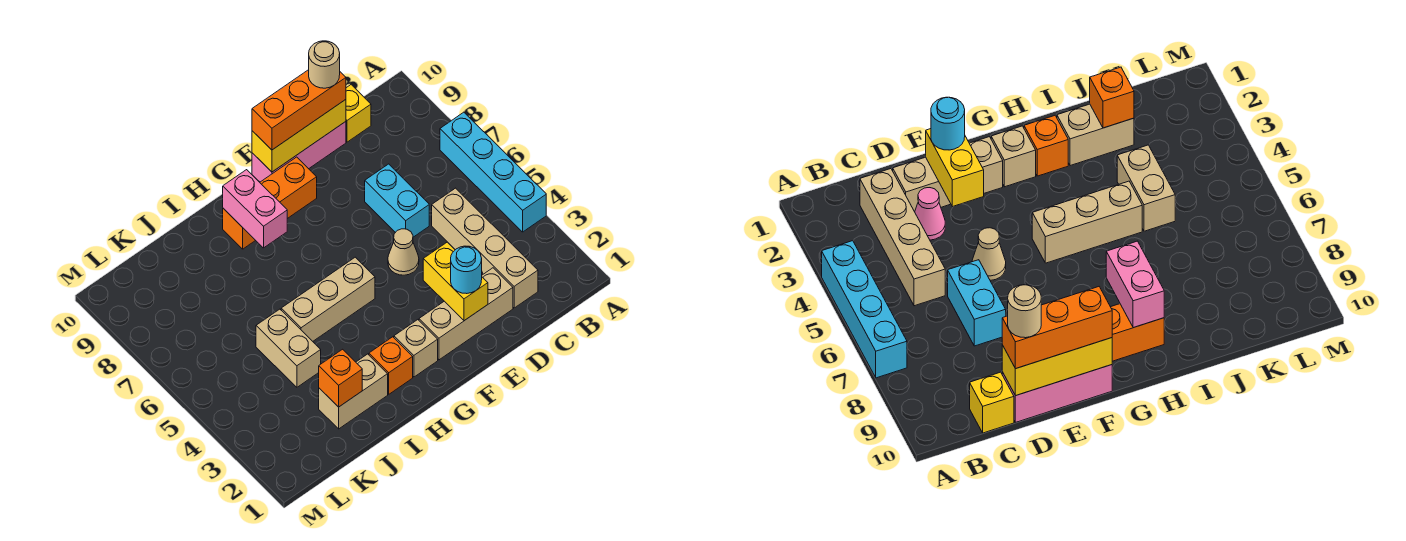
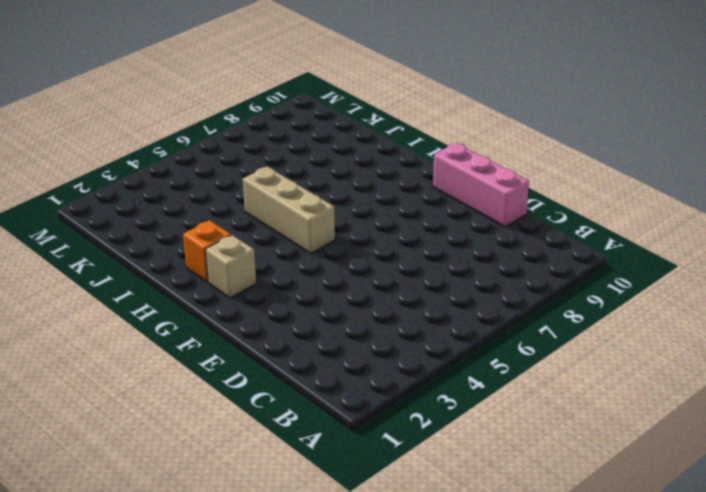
none -> cyan brick A4:A7 level 1
none -> tan brick C2:C5 level 1
none -> yellow brick C10 level 1

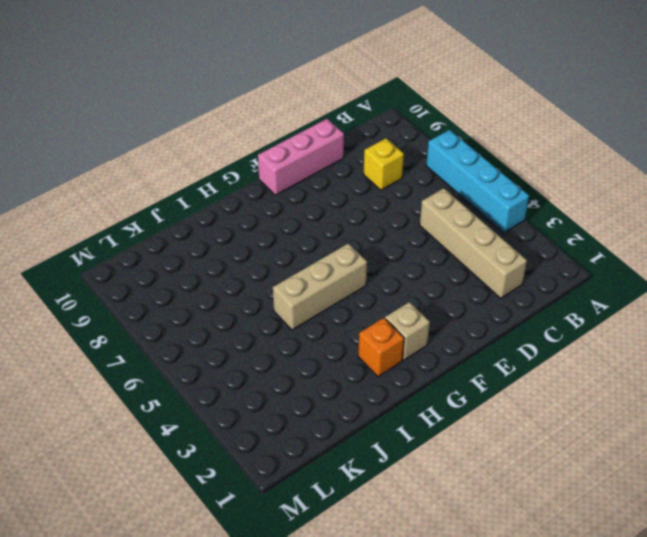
yellow brick C8 level 1 -> yellow brick C10 level 1
none -> tan brick D2:F2 level 1
none -> pink cone D3 level 1
none -> cyan brick D6:D7 level 1

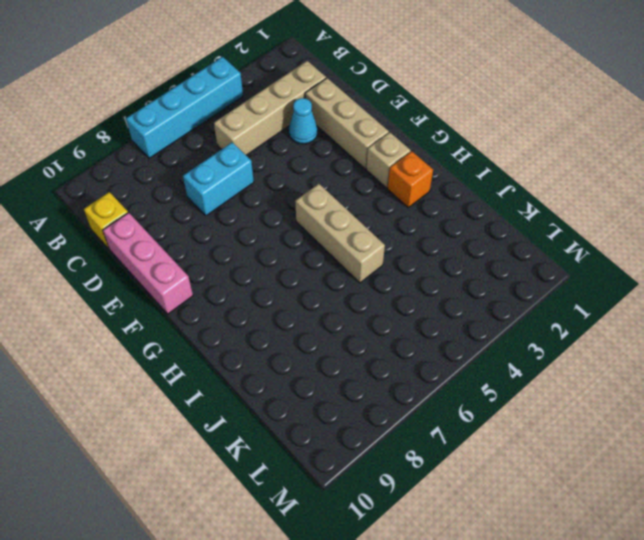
cyan cone D3 level 1 -> pink cone D3 level 1
none -> tan cone E5 level 1
none -> orange brick F9:H9 level 1
none -> tan brick I2:J2 level 1

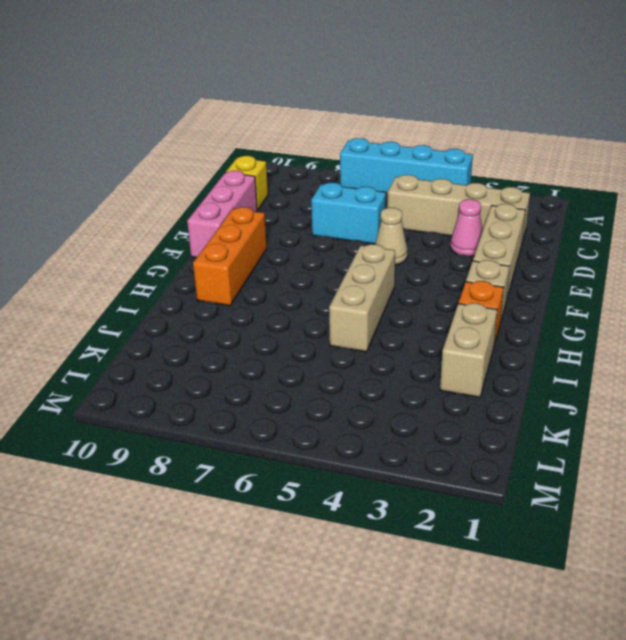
none -> tan brick J4:J5 level 1
none -> yellow brick D10:F10 level 2
none -> yellow brick E2:E3 level 2

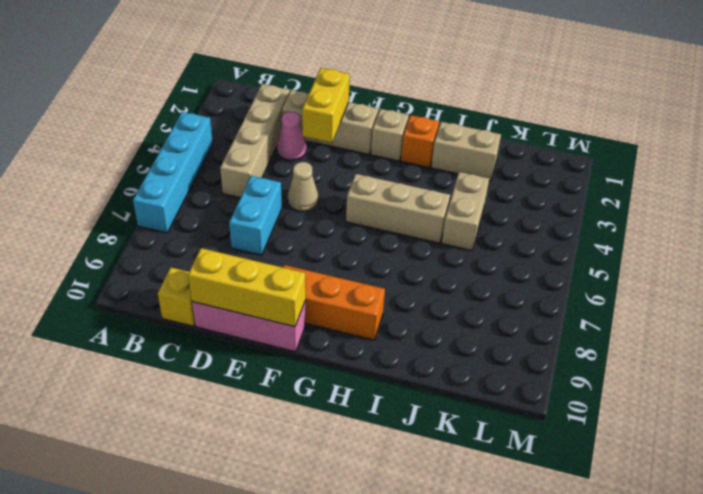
none -> pink brick H8:H9 level 2
none -> orange brick J2 level 2
none -> orange brick D10:F10 level 3

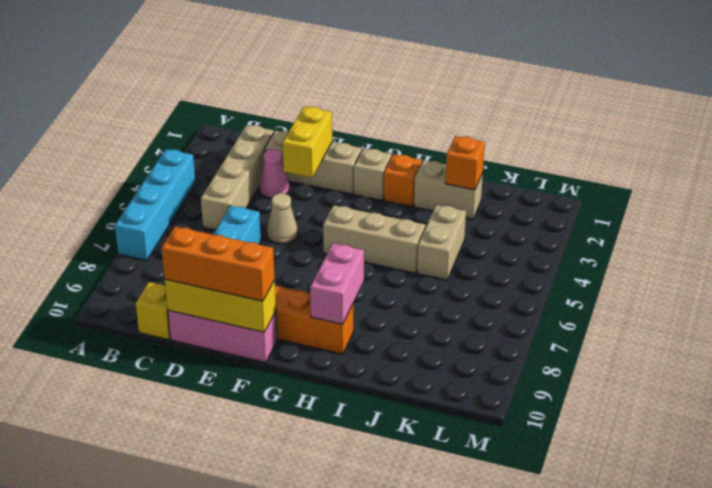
none -> cyan round brick E2 level 3
none -> tan round brick D10 level 4

